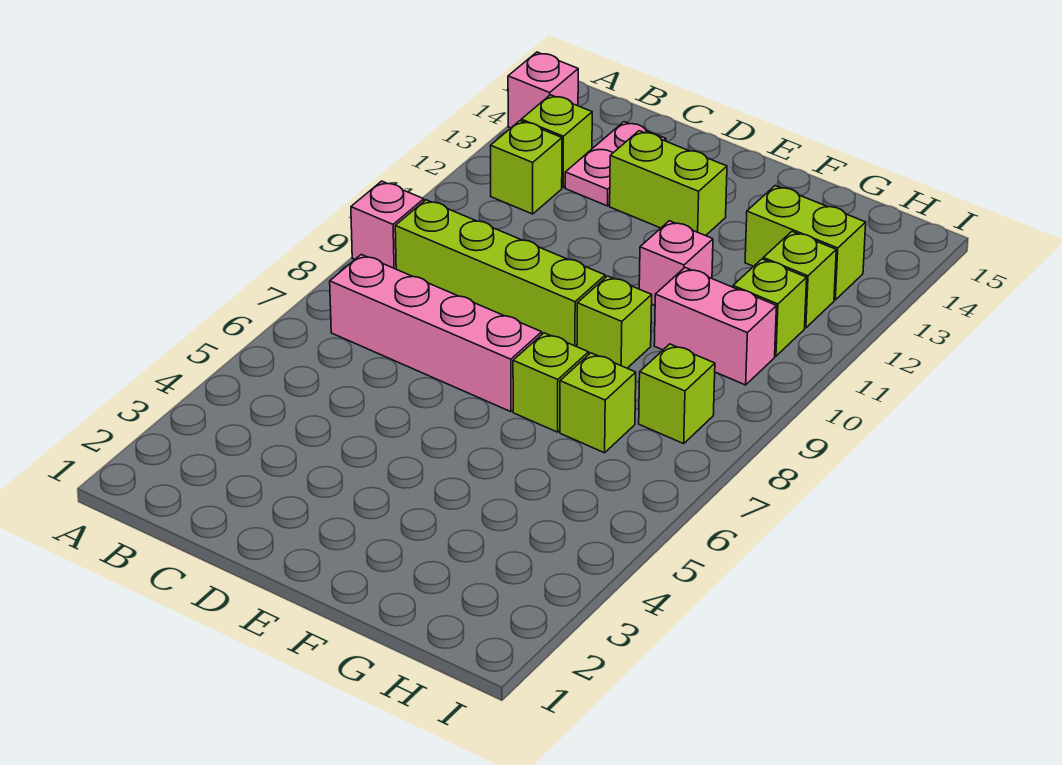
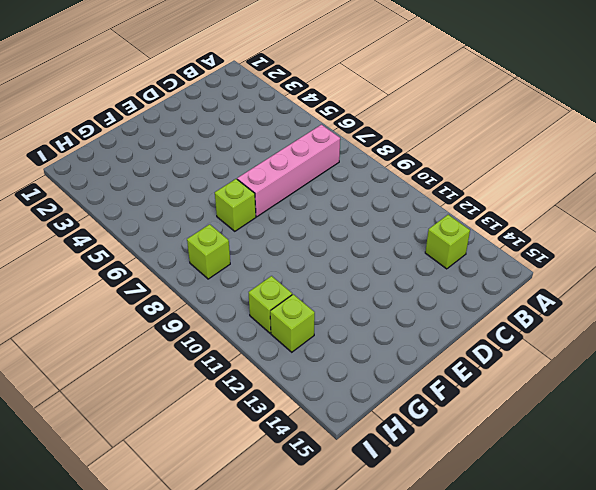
none -> pink brick A9 level 1
none -> pink brick A14 level 1
none -> lime brick B9:E9 level 1

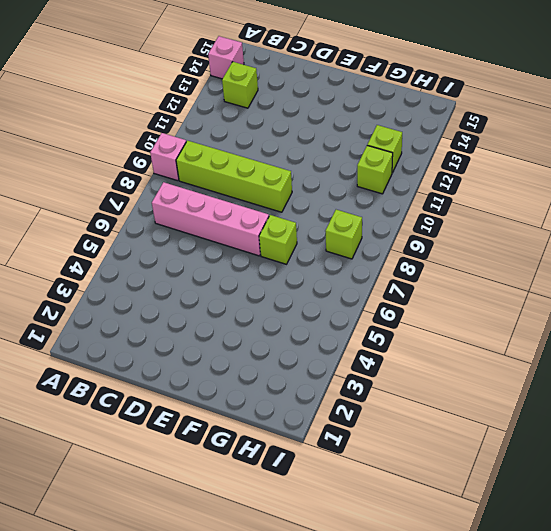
none -> lime brick B12 level 1
none -> pink plate C13:C14 level 1
none -> lime brick D13:E13 level 1

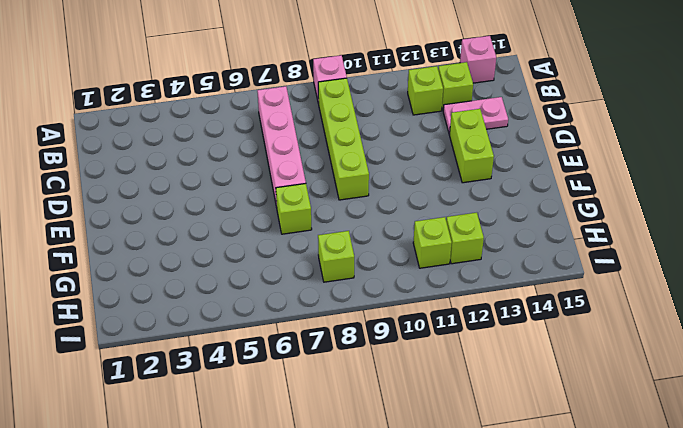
none -> lime brick F9 level 1
none -> pink brick F11 level 1
none -> lime brick G7 level 1

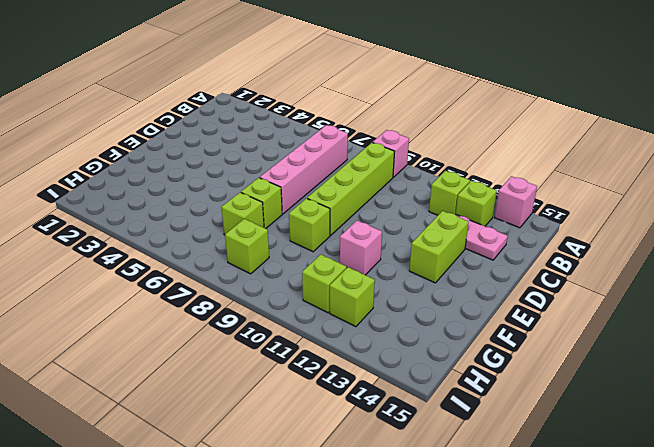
none -> pink brick G10:H10 level 1
none -> lime brick G13:H13 level 1

